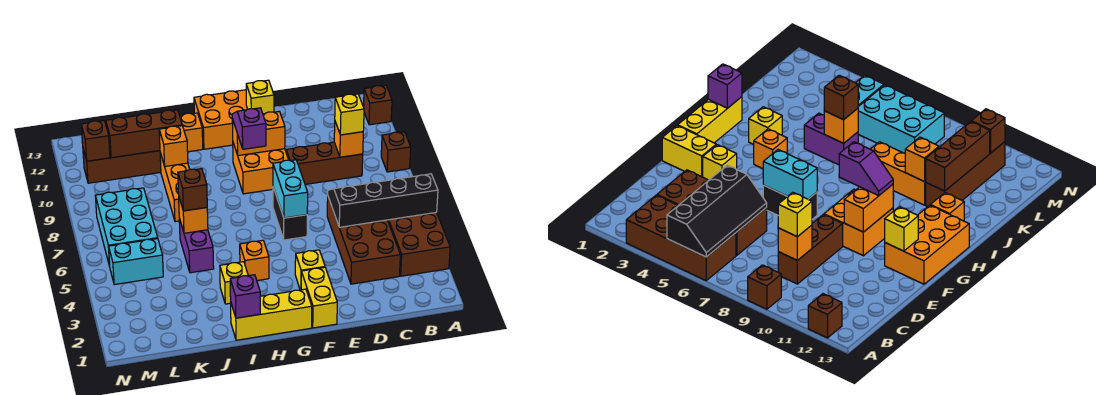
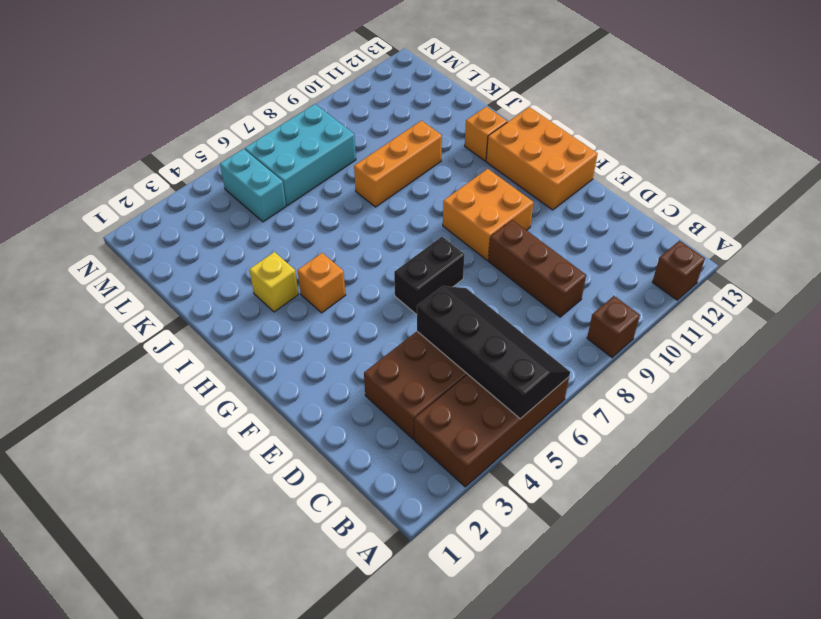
none -> yellow brick F1:F2 level 1
none -> yellow brick F3 level 1
none -> yellow brick G1:I1 level 1
none -> purple brick J5:J6 level 1

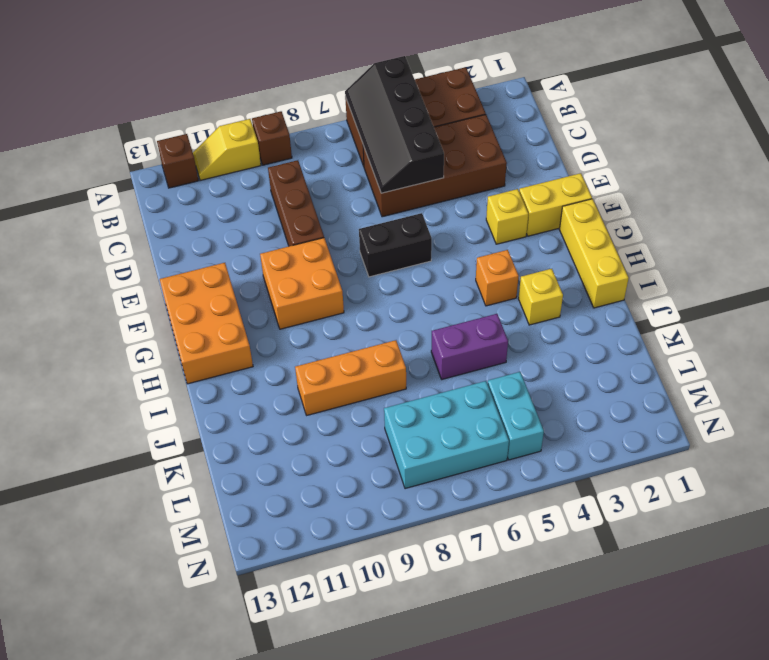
yellow slope A10:A11 level 1 top 10 -> none
none -> orange brick I12 level 1
none -> brown brick J11:M11 level 1
none -> orange brick C9 level 2
none -> cyan brick F6:F7 level 2

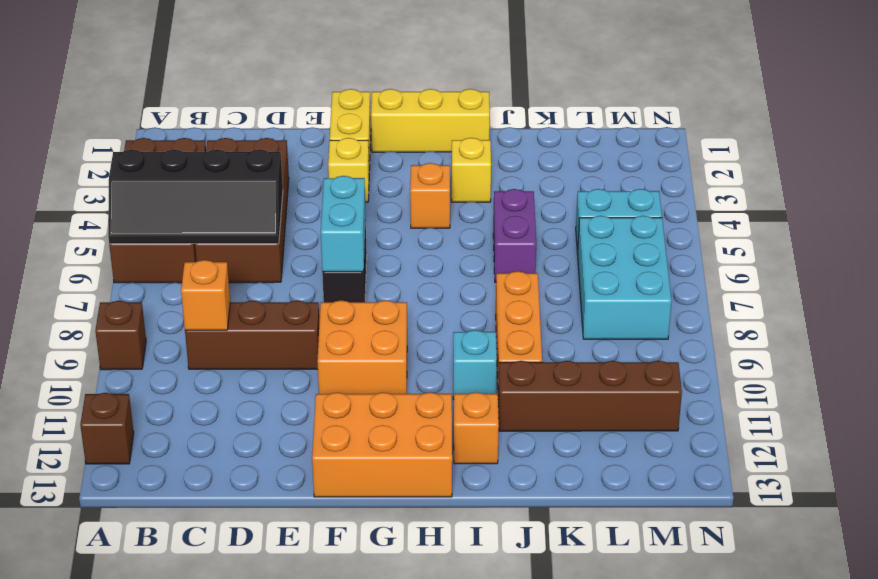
cyan brick I10 level 1 -> none
none -> orange brick F10:G10 level 2
none -> yellow brick F12 level 2
none -> purple brick I1 level 2
none -> orange brick J6 level 2

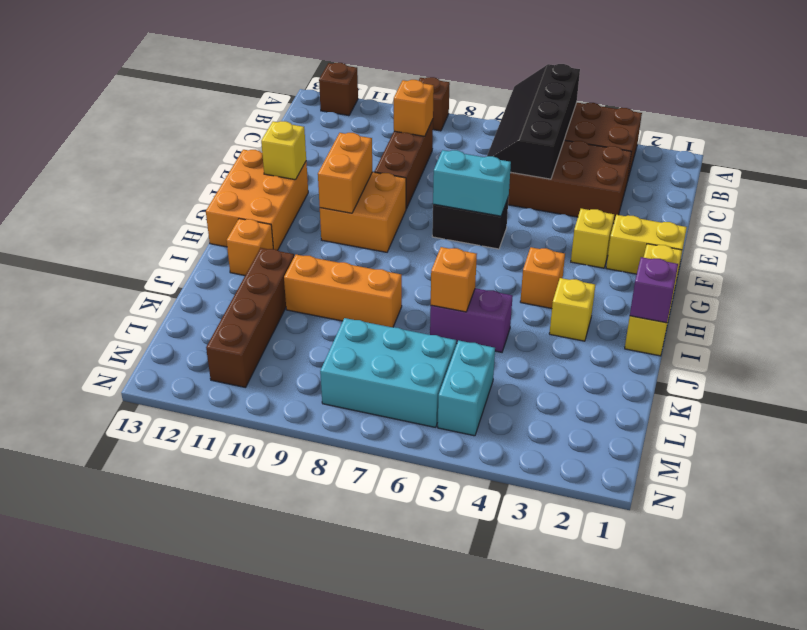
none -> orange brick J10 level 2
none -> brown brick J11:L11 level 2
none -> brown brick M11 level 2
none -> yellow brick C9 level 3

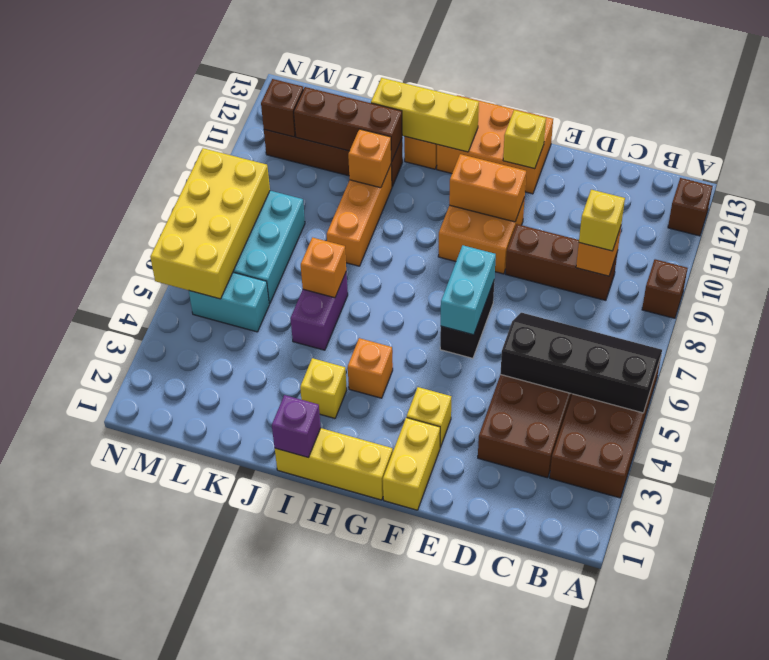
yellow brick H12:J12 level 2 -> none
yellow brick M5:N8 level 2 -> none
none -> purple slope G9:G10 level 3 top 9
none -> brown brick J6 level 3

